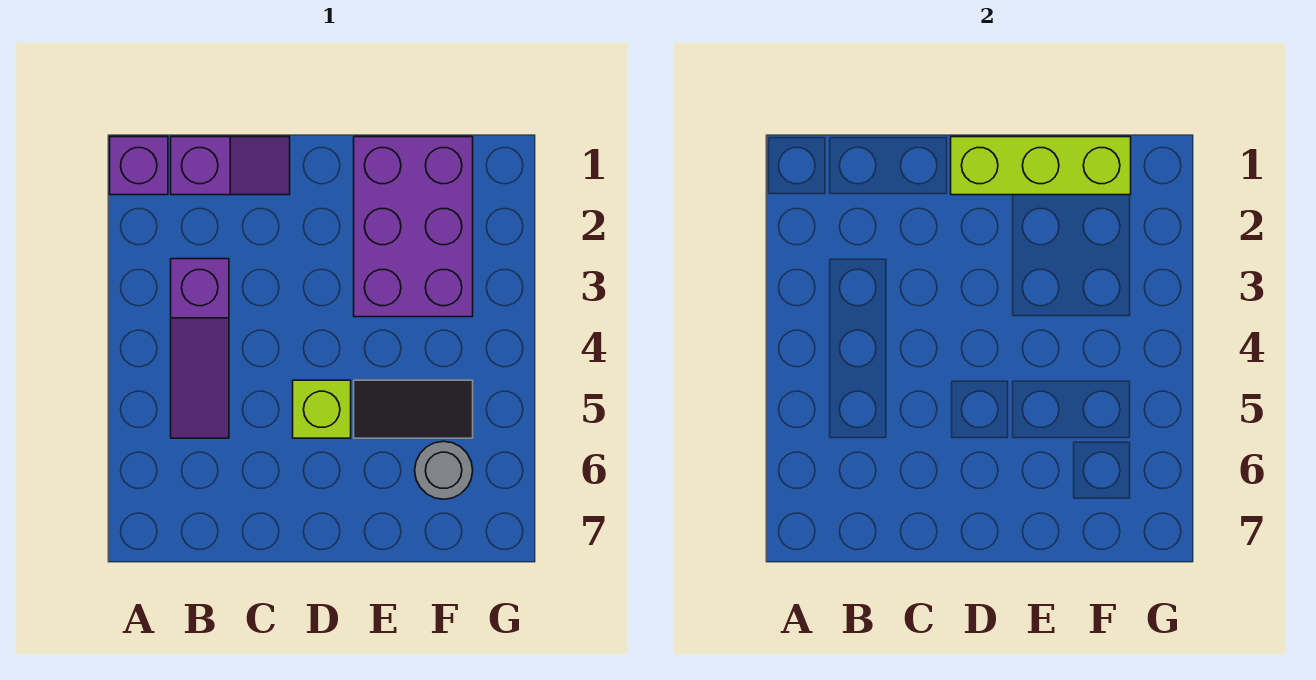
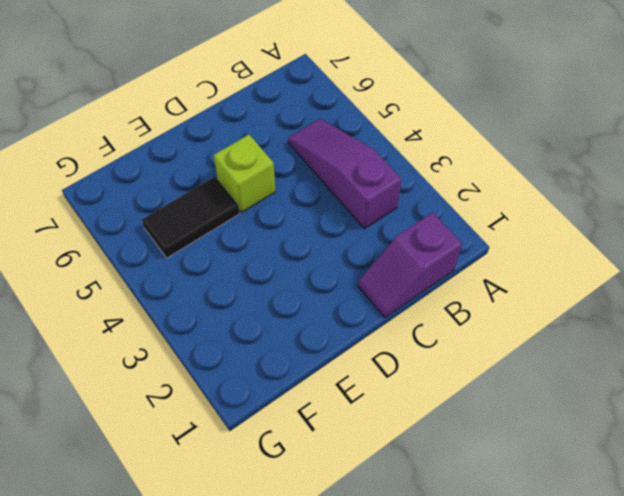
none -> purple brick A1 level 1
none -> purple brick E1:F3 level 1

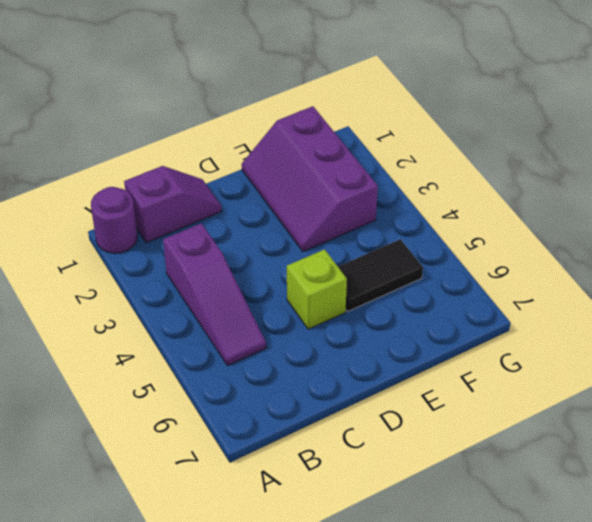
purple round brick A1 level 1 -> purple brick A1 level 1
purple slope E1:F3 level 1 top F -> purple brick E1:F3 level 1
none -> grey round brick F6 level 1
none -> lime brick D1:F1 level 2

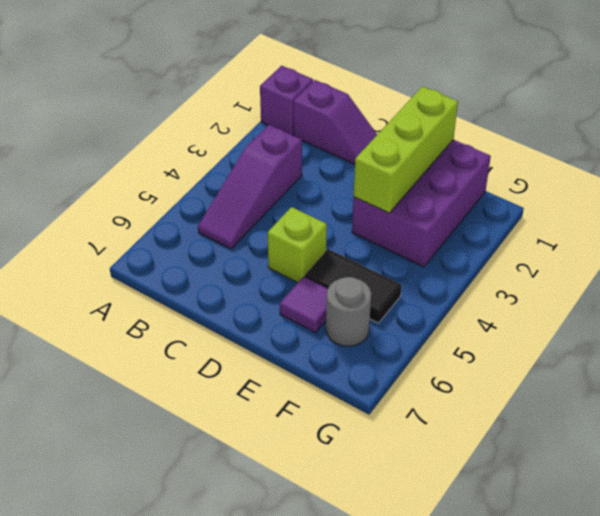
lime brick E1:E3 level 2 -> lime brick D1:F1 level 2
purple tile E6 level 1 -> none

